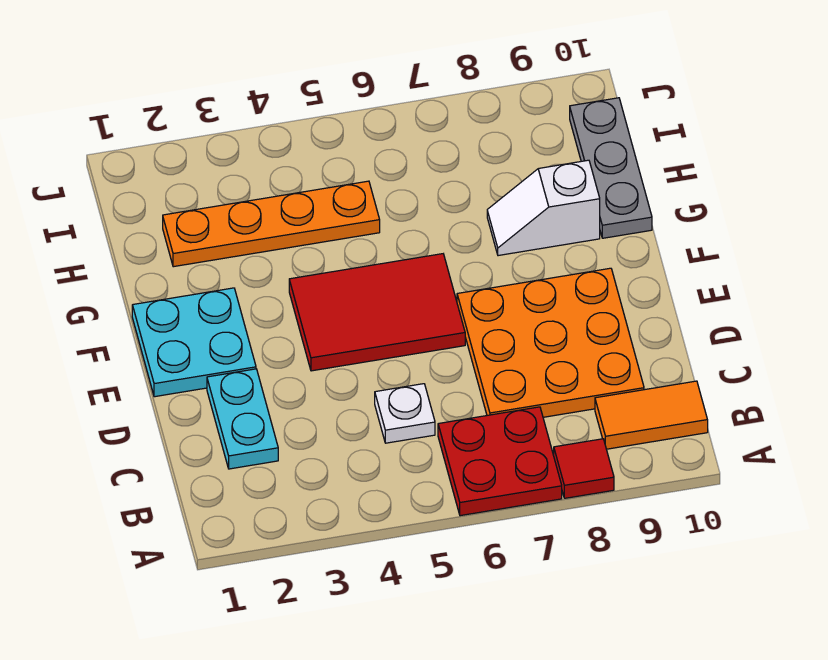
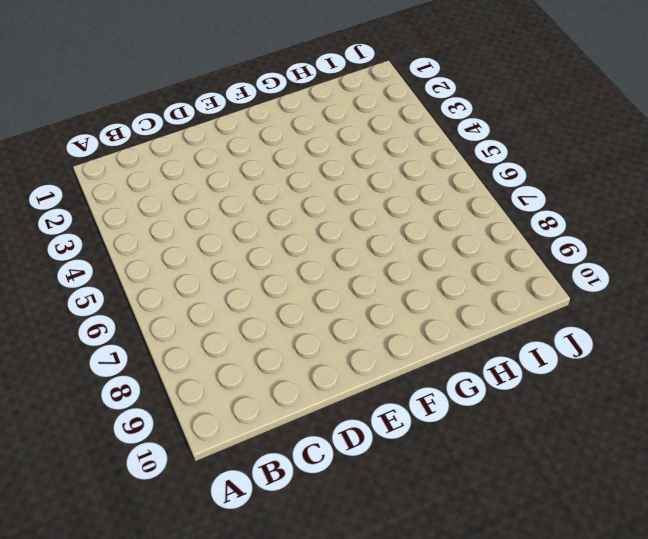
none -> red plate A6:B7 level 1
none -> red tile A8 level 1

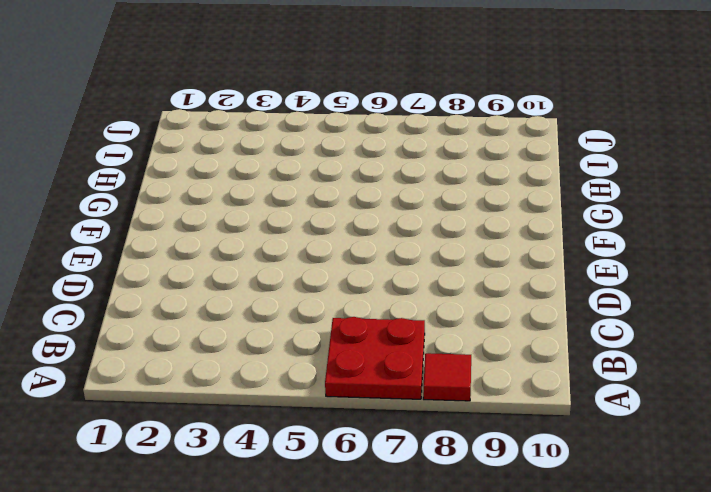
none -> orange tile B9:B10 level 1
none -> cyan plate C2:D2 level 1

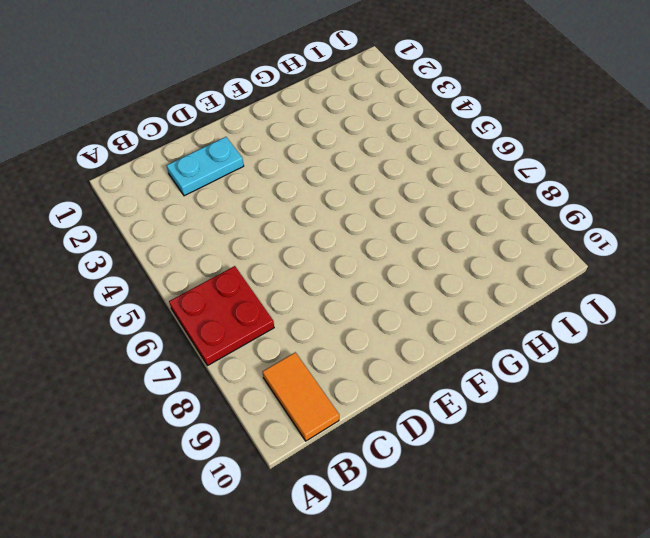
none -> red tile A8 level 1
none -> white plate C5 level 1

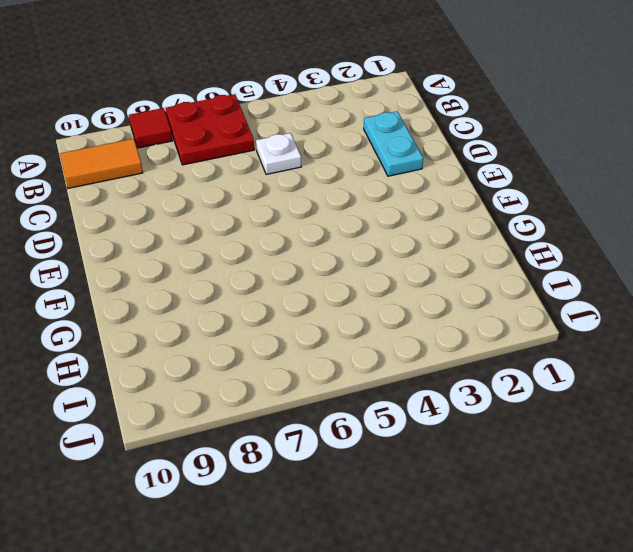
none -> orange plate C7:E9 level 1
none -> cyan plate E1:F2 level 1

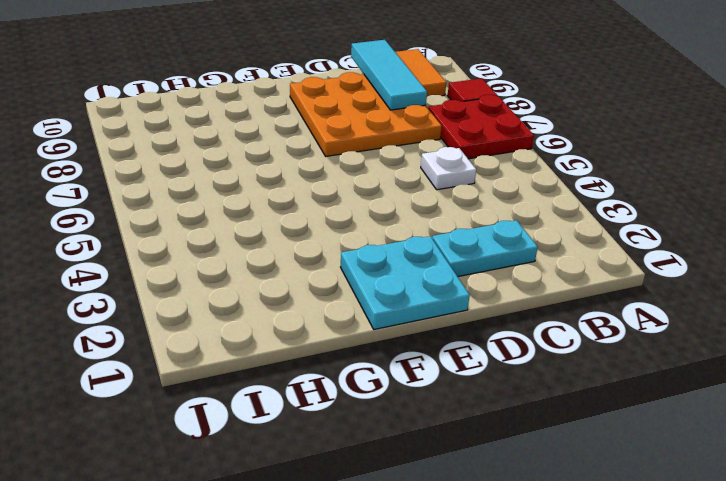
cyan tile C8:C10 level 2 -> none
none -> red tile E4:F6 level 1
none -> white slope G8:G9 level 1 top 9

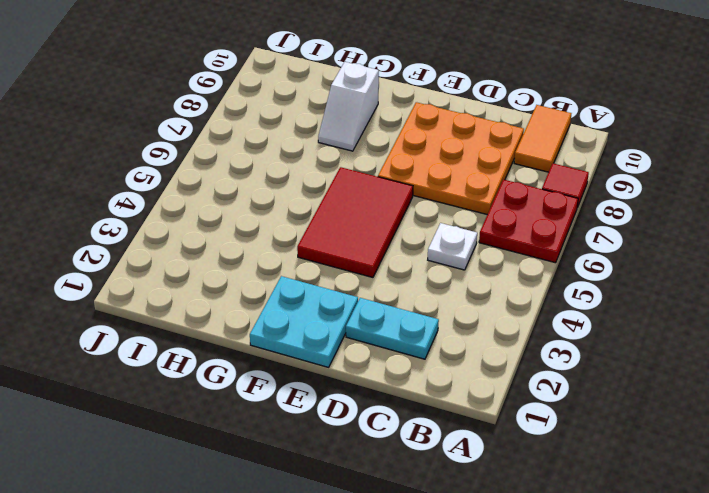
none -> grey plate G10:I10 level 1
none -> orange plate H2:H5 level 1

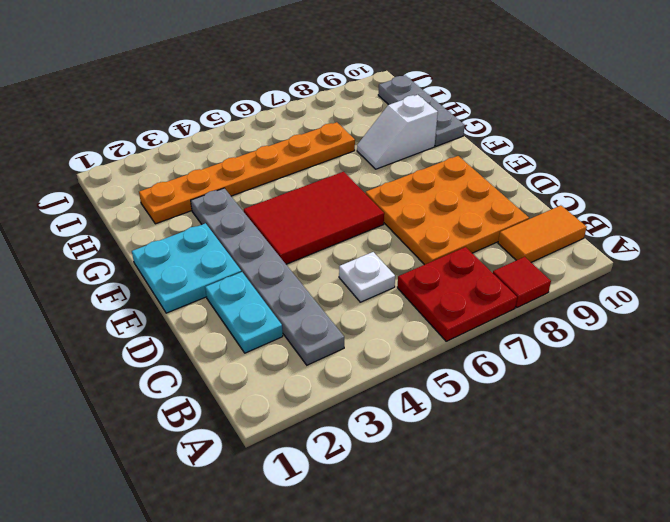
grey plate B3:G3 level 1 -> none
orange plate H2:H7 level 1 -> orange plate H2:H5 level 1

